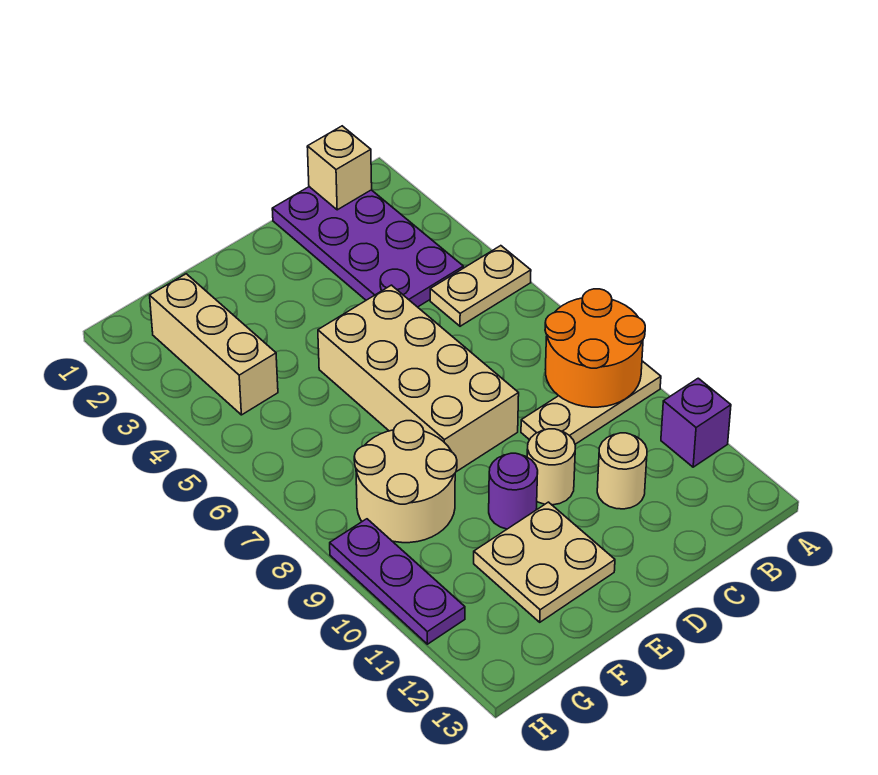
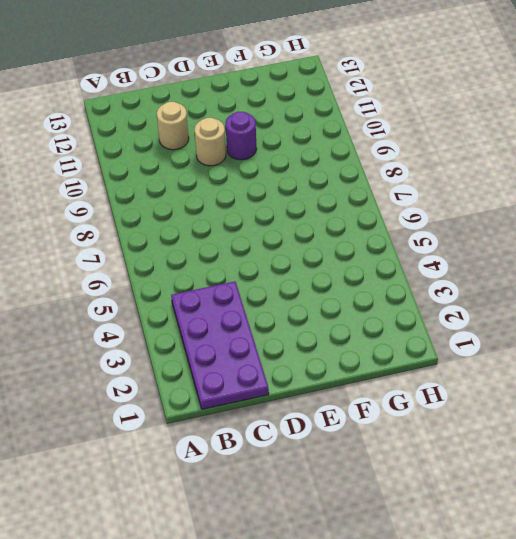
none -> tan plate A5:B5 level 1
none -> tan plate A9:C9 level 1
none -> purple brick A11 level 1

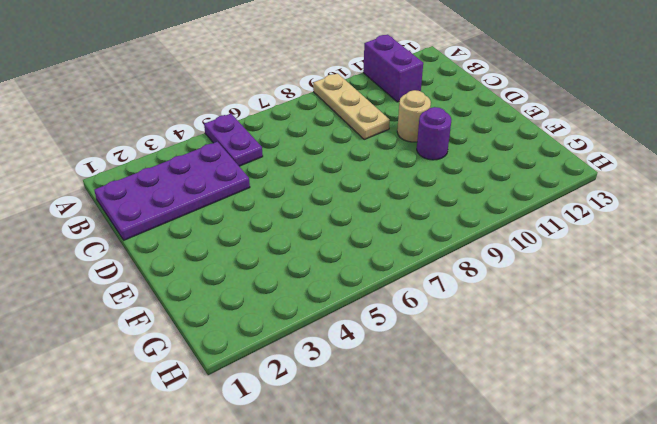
purple plate A5:B5 level 1 -> tan plate A5:B5 level 1
purple brick A11:B11 level 1 -> purple brick A11 level 1
none -> tan round brick C11 level 1
none -> tan brick D5:E8 level 1
none -> tan plate E11:F12 level 1

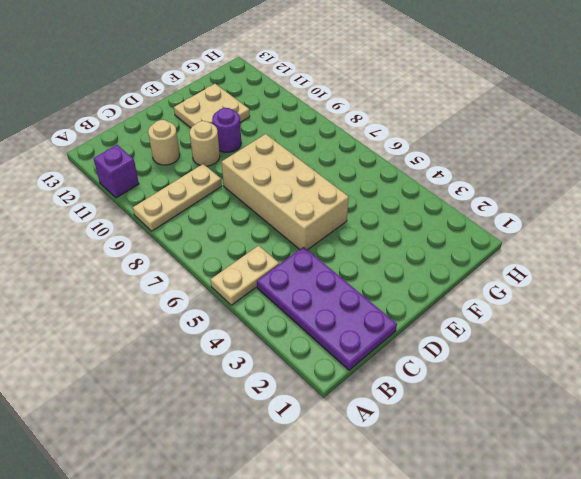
none -> tan round brick F8:G9 level 1
none -> tan brick G2:G4 level 1
none -> purple plate H9:H11 level 1

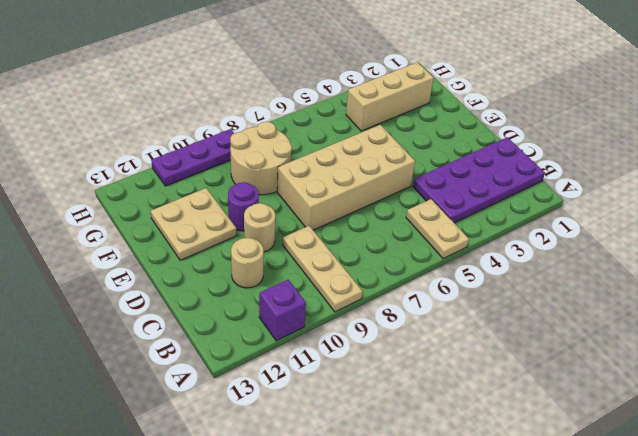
none -> orange round brick A8:B9 level 2
none -> tan brick B1 level 2

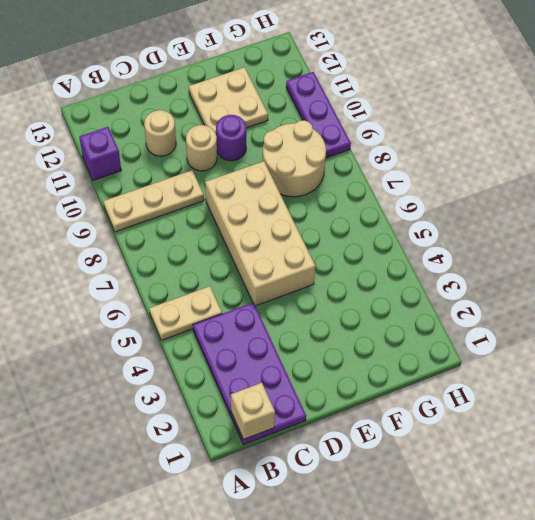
none -> tan brick G2:G4 level 1
none -> orange round brick A8:B9 level 2

